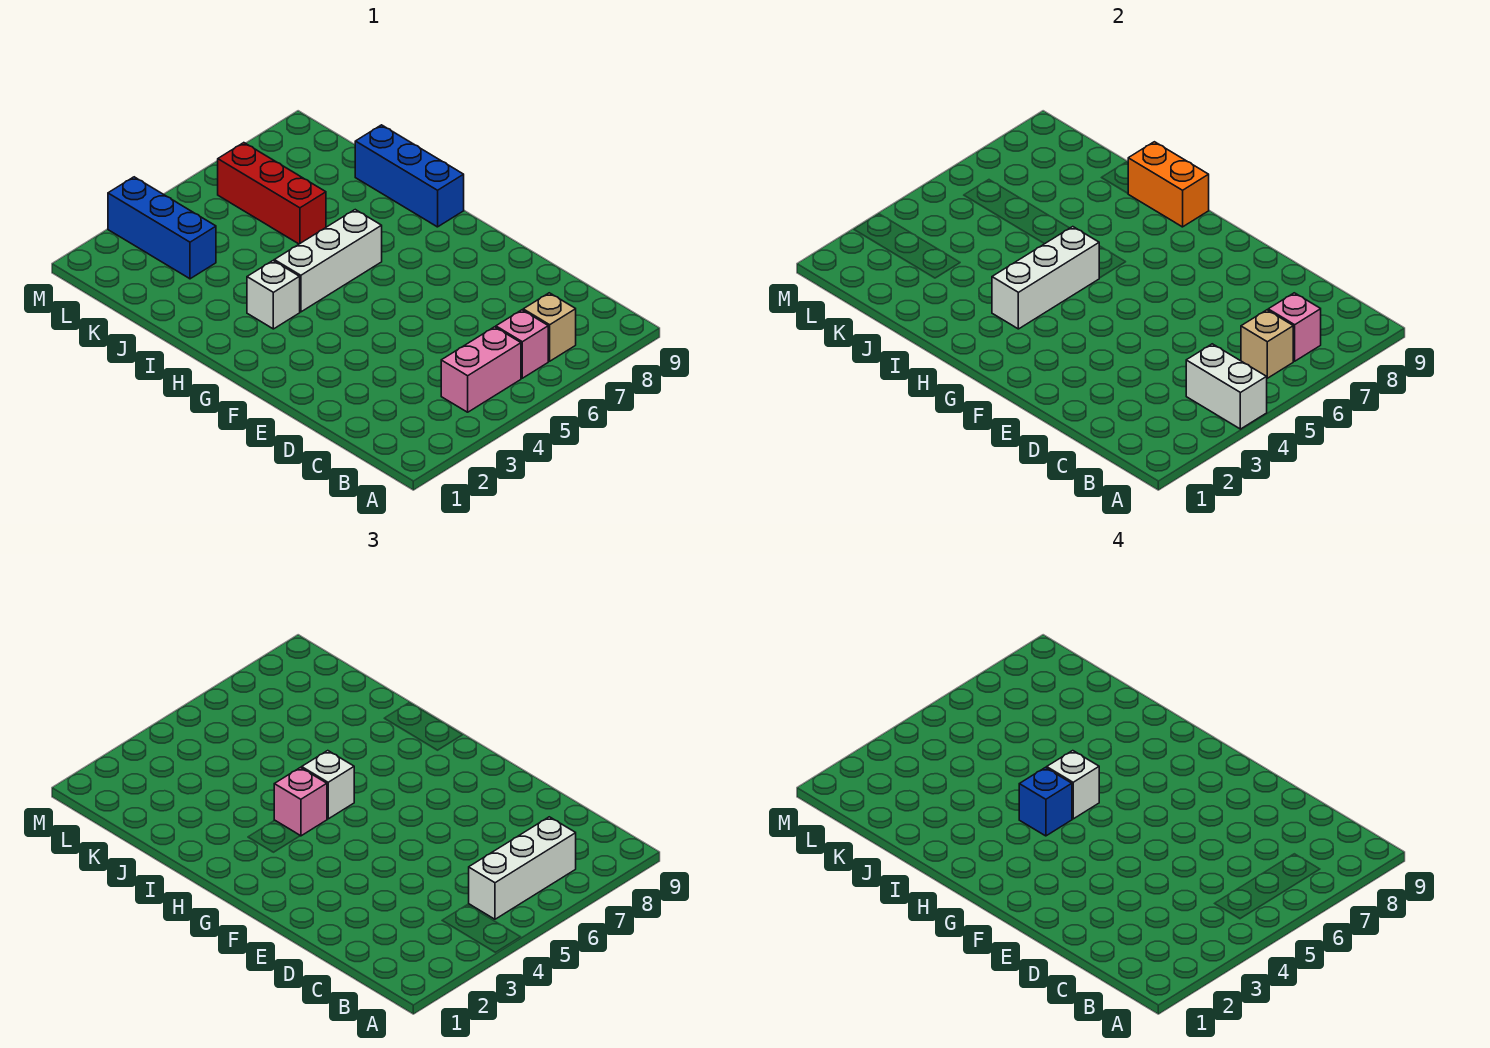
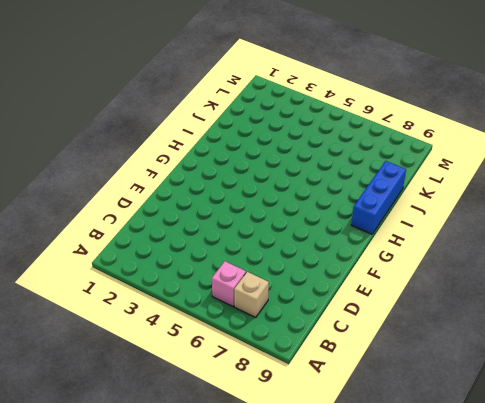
none -> pink brick B4:B5 level 1
none -> white brick H3 level 1
none -> white brick H4:H6 level 1

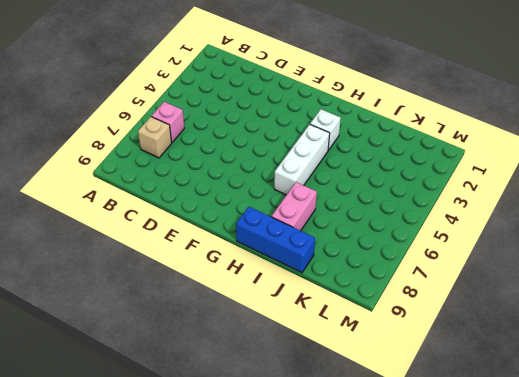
pink brick I7:I8 level 1 -> pink brick B4:B5 level 1
none -> red brick J6:L6 level 1
none -> blue brick K3:M3 level 1
none -> white brick A4:B4 level 2

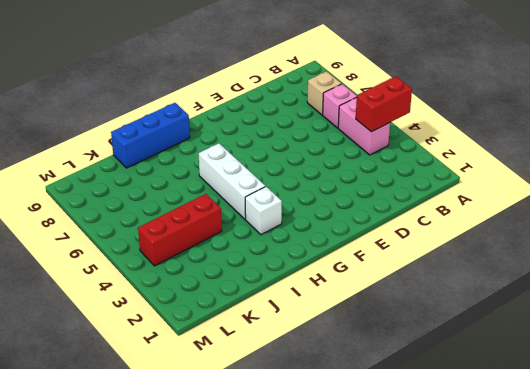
red brick A4:B4 level 2 -> white brick A4:B4 level 2
red brick J4:L4 level 1 -> red brick J6:L6 level 1
none -> blue brick K3:M3 level 1
none -> tan brick B6 level 2
none -> pink brick B7 level 2

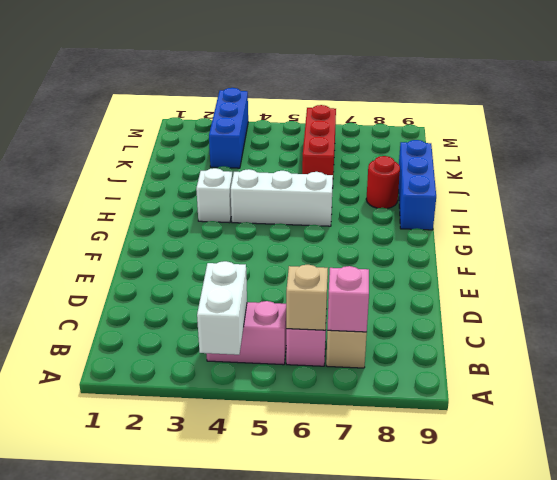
red round brick I8 level 1 -> none
none -> white brick H3:H5 level 2
none -> orange brick H9:I9 level 2
none -> white brick B5:B7 level 3

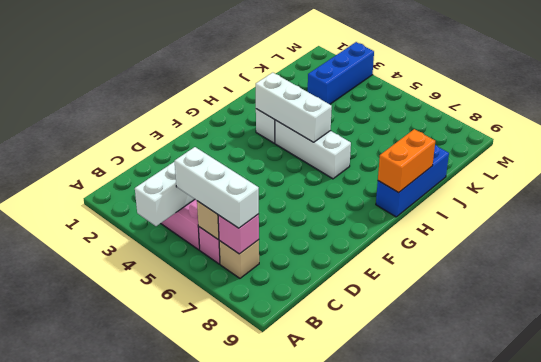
none -> red brick J6:L6 level 1
none -> pink brick H4 level 3
none -> white brick H5 level 3

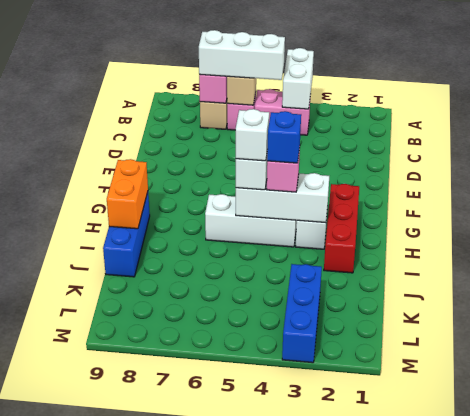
red brick G2:I2 level 1 -> red brick J6:L6 level 1

